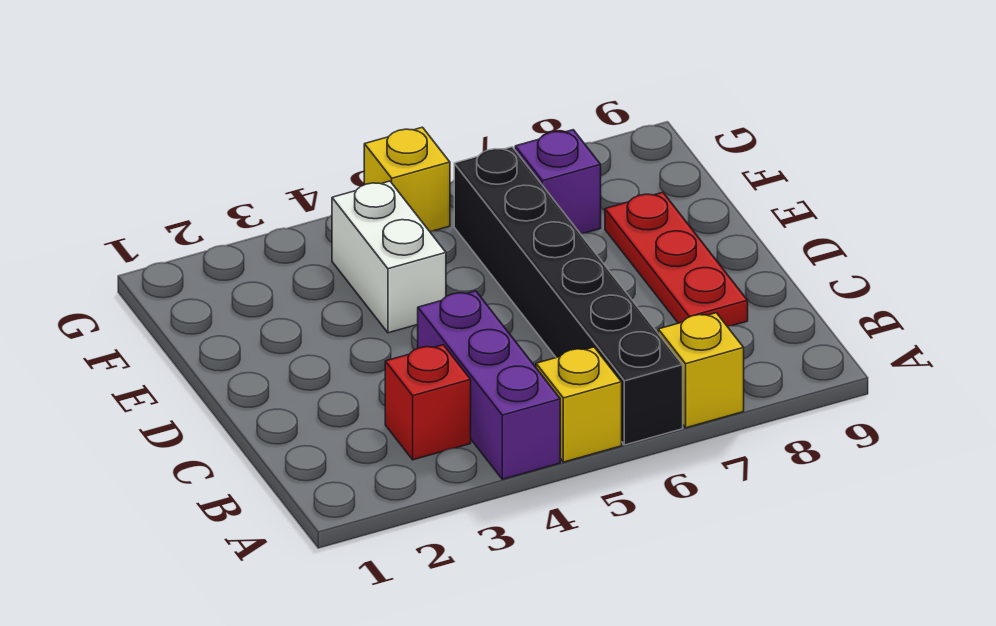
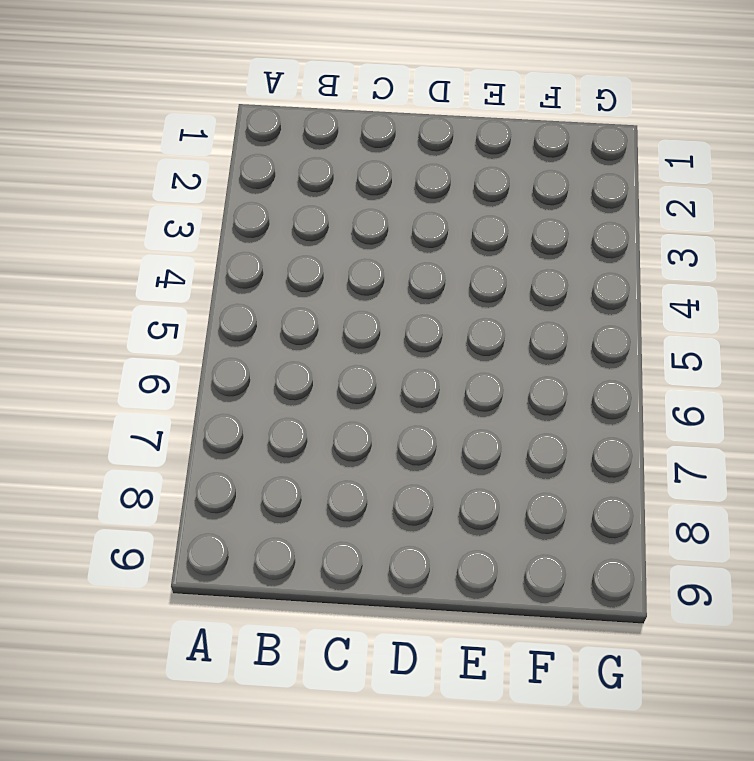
none -> purple brick A4:C4 level 1
none -> yellow brick A5 level 1

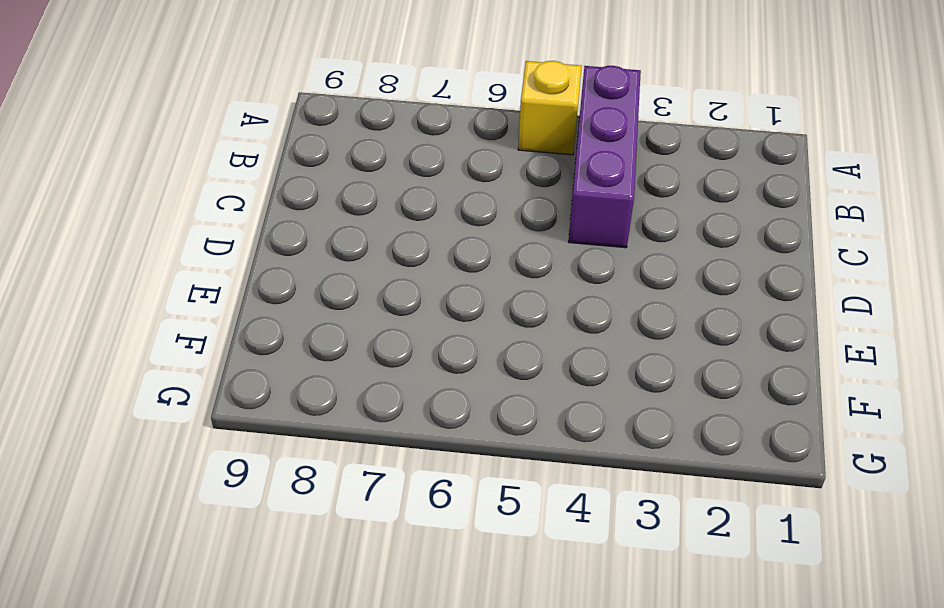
none -> black brick A6:F6 level 1
none -> yellow brick A7 level 1

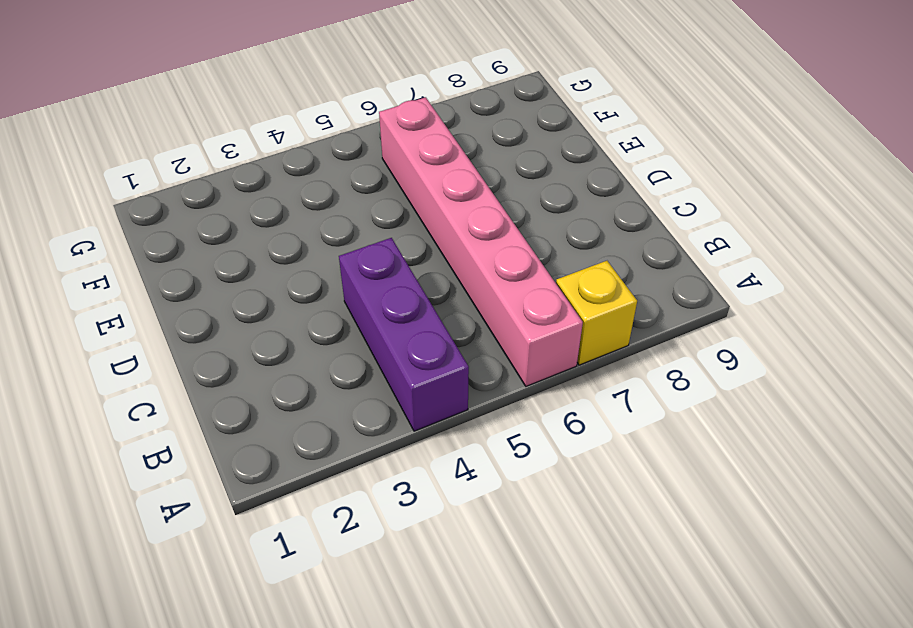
pink brick A6:F6 level 1 -> black brick A6:F6 level 1
none -> yellow brick A5 level 1
none -> red brick B3 level 1

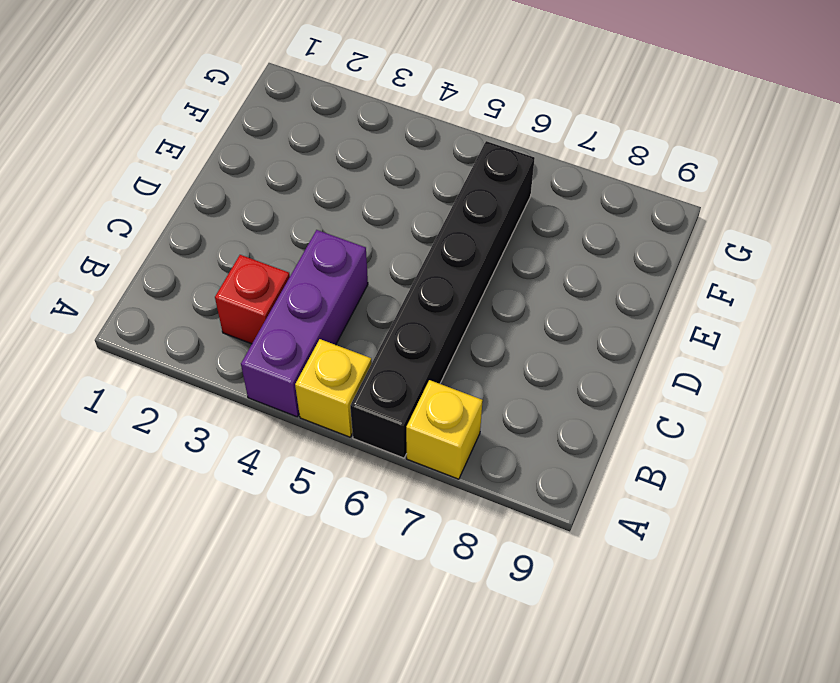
none -> red plate C8:E8 level 1
none -> white brick E4:F4 level 1

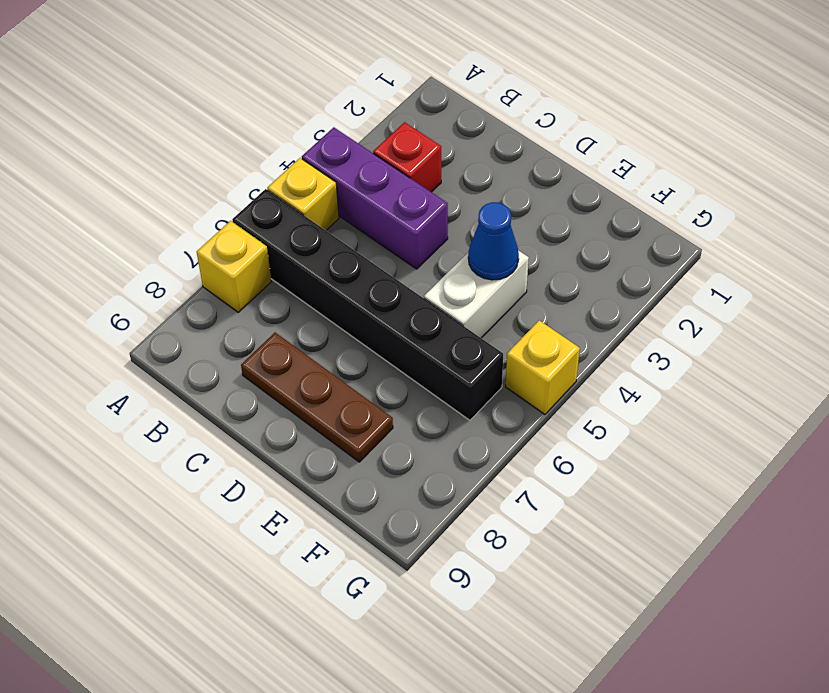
brown plate C8:E8 level 1 -> red plate C8:E8 level 1
white brick E4:E5 level 1 -> white brick E4:F4 level 1
blue cone E4 level 2 -> none
none -> purple brick F7 level 1

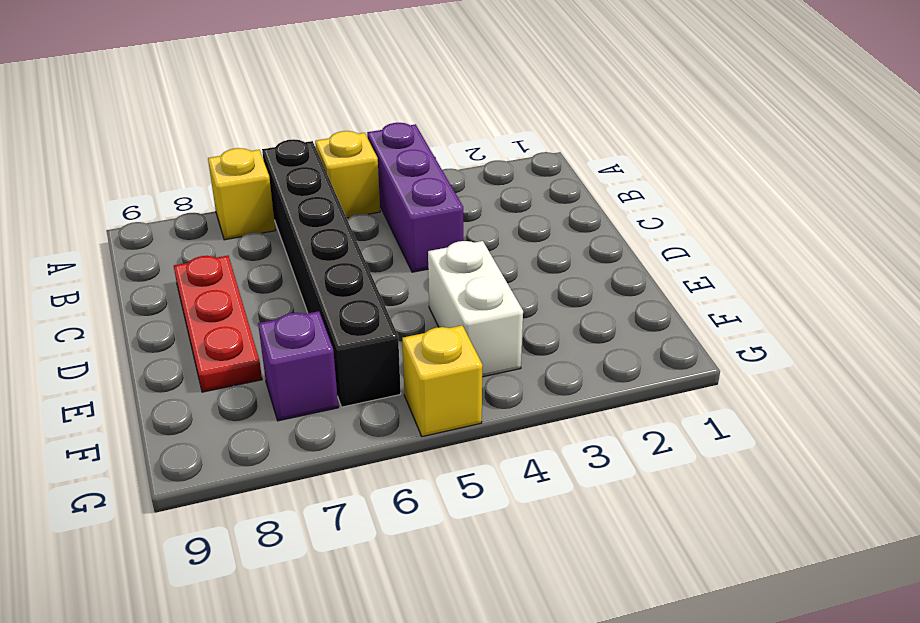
none -> red brick B3 level 1

